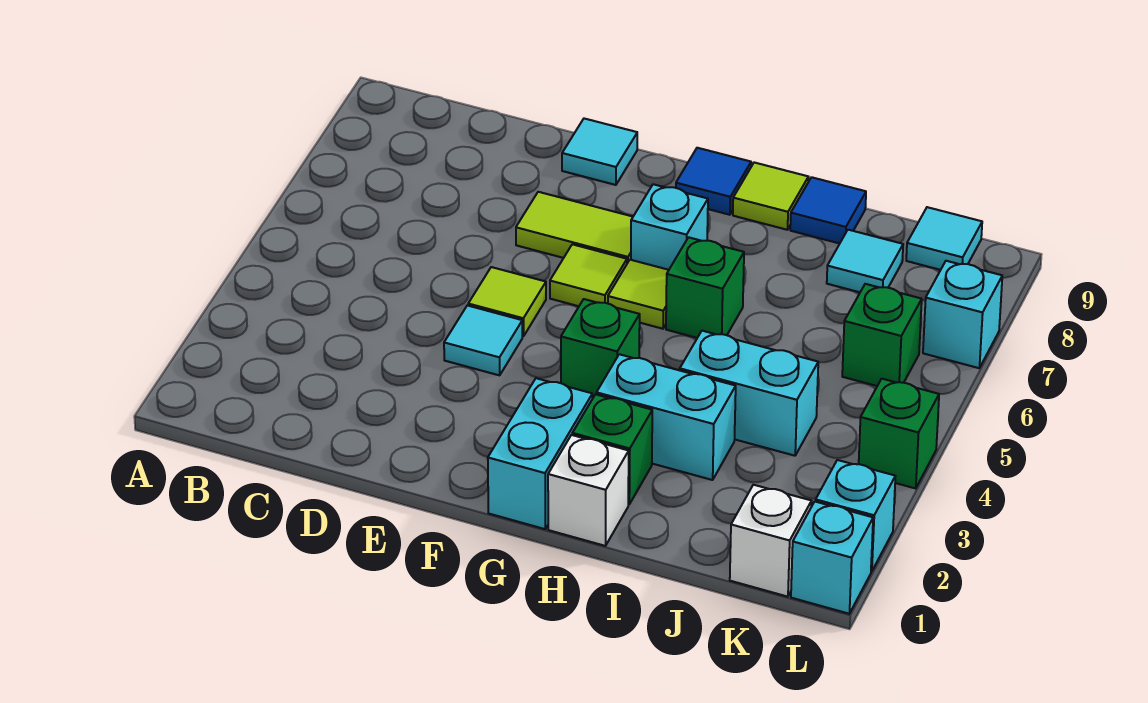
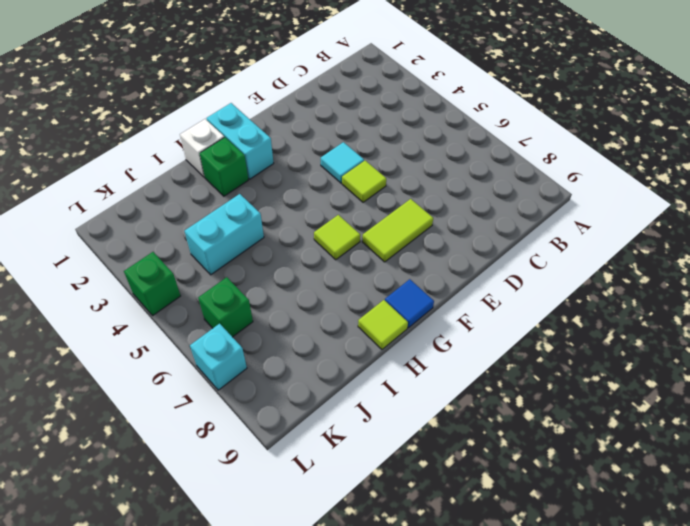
none -> cyan tile E9 level 1
none -> lime tile F6 level 1
none -> green brick G4 level 1

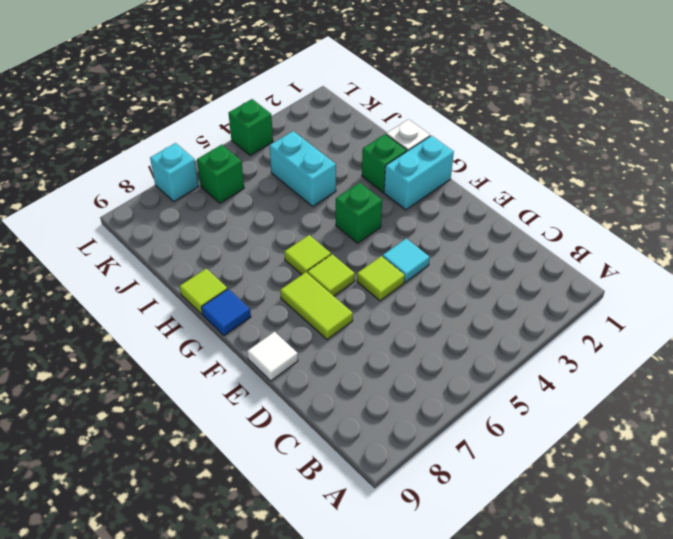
white tile E9 level 1 -> cyan tile E9 level 1
none -> cyan brick G7 level 1
none -> cyan brick H3:I3 level 1
none -> green brick H6 level 1

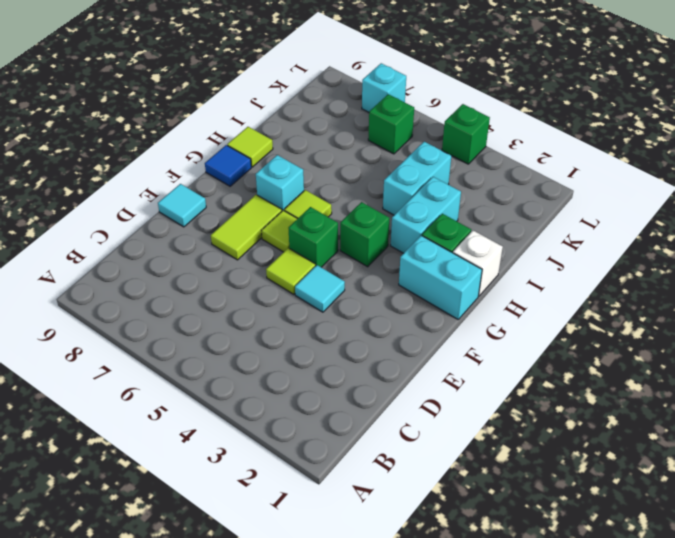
green brick F5 level 1 -> green brick H6 level 1
none -> blue tile I9 level 1
none -> cyan tile J8 level 1
none -> white brick K1 level 1

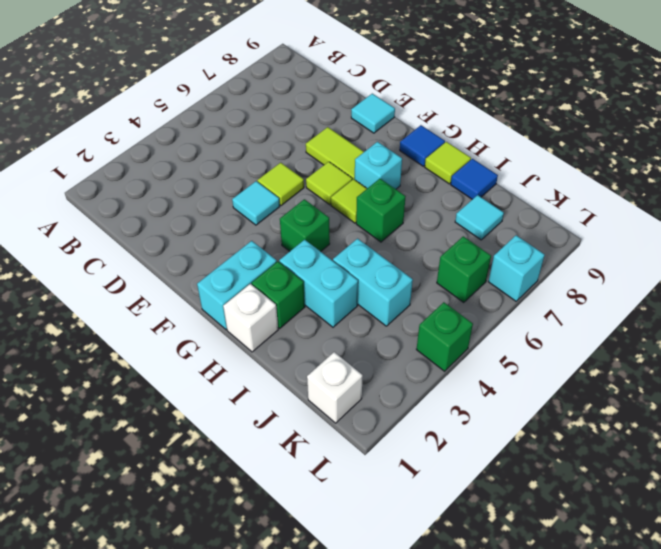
none -> cyan tile K9 level 1
none -> cyan brick L1 level 1
none -> cyan brick L2 level 1

